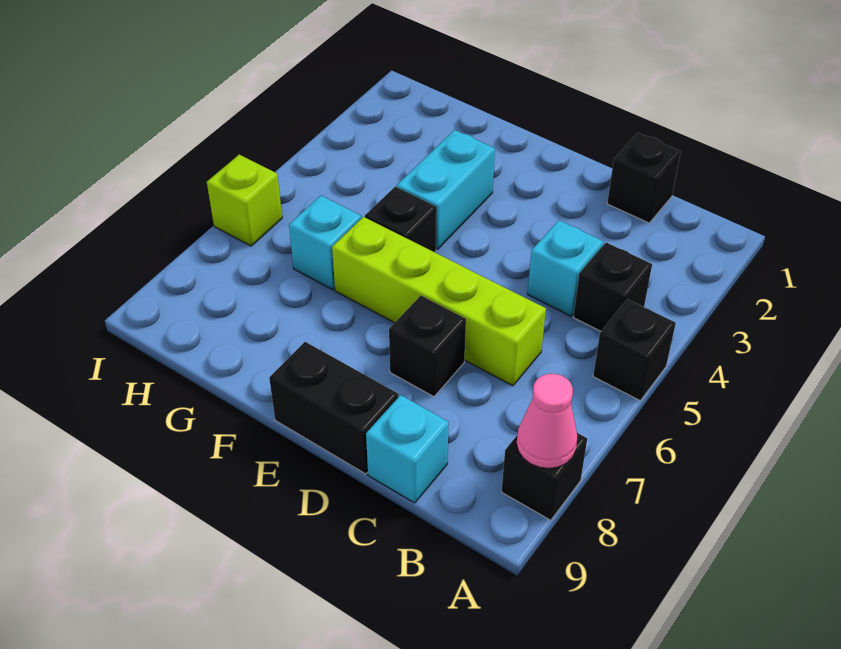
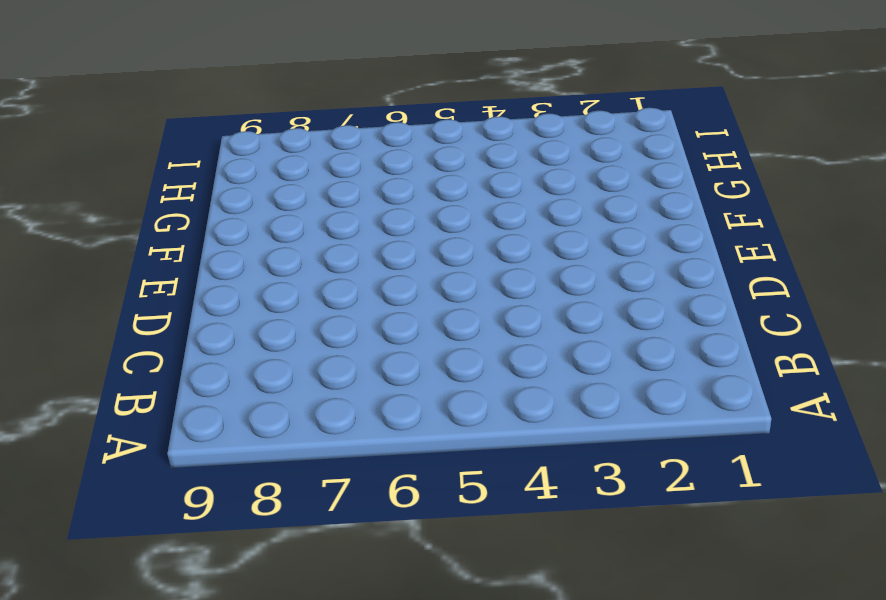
none -> black brick A5 level 1
none -> black brick A8 level 1
none -> black brick B4 level 1

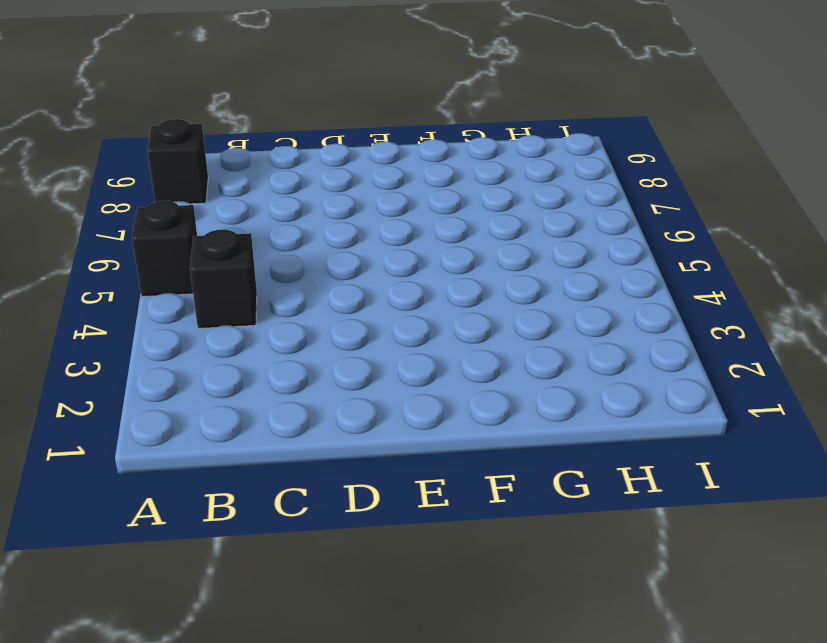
none -> black brick C1 level 1
none -> cyan brick C4 level 1
none -> lime brick C6:F6 level 1

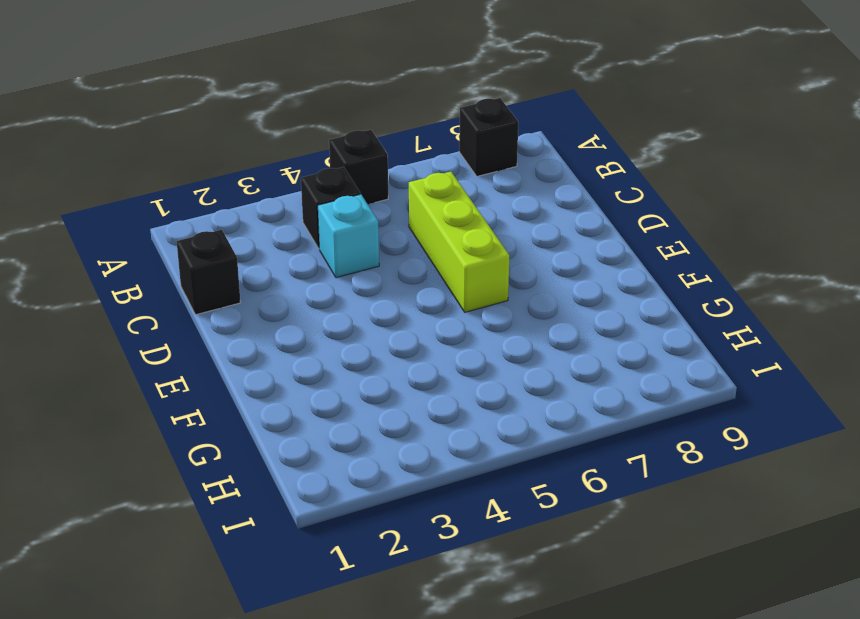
lime brick C6:E6 level 1 -> lime brick C6:F6 level 1
none -> cyan brick C9 level 1
none -> black brick D7 level 1
none -> black brick D9:E9 level 1

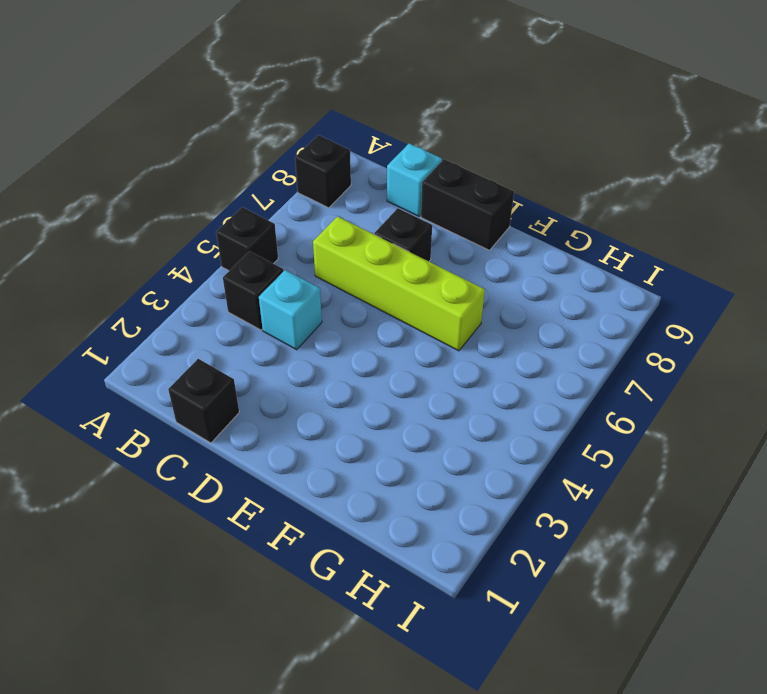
none -> cyan brick F3:F4 level 1
none -> black brick F5 level 1
none -> cyan brick G6 level 1

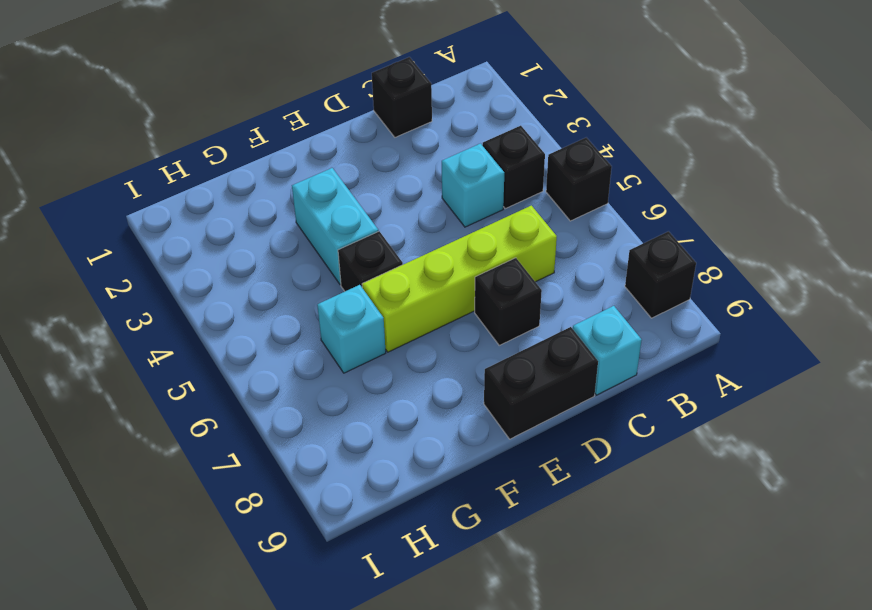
none -> lime brick I6 level 1
none -> pink cone A8 level 2

